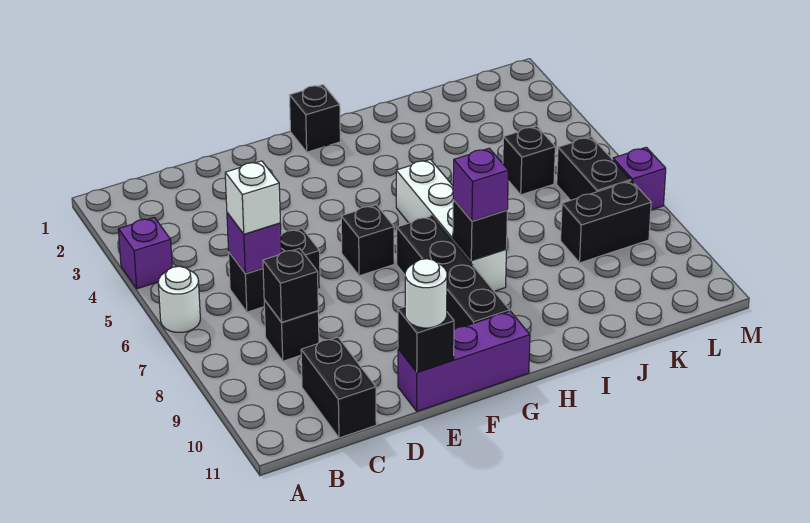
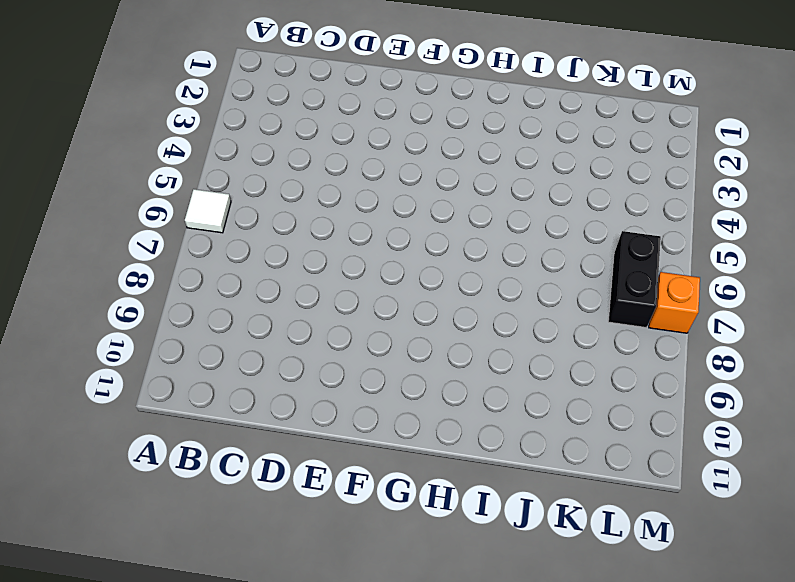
white tile A6 level 1 -> white round brick A6 level 1
orange brick M7 level 1 -> purple brick M7 level 1
none -> purple brick A4 level 1
none -> black brick C6:D6 level 1
none -> black brick C8 level 1

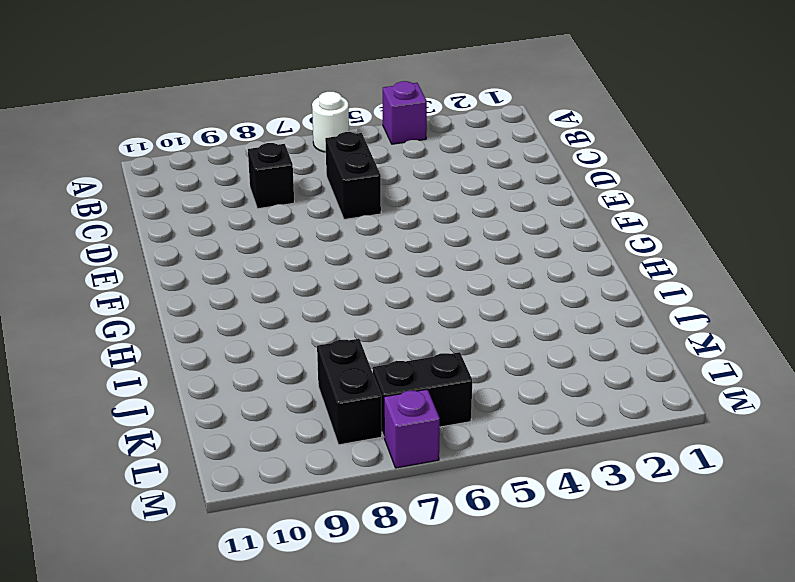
none -> black brick C10:C11 level 1
none -> purple brick E11:G11 level 1
none -> black brick F6 level 1

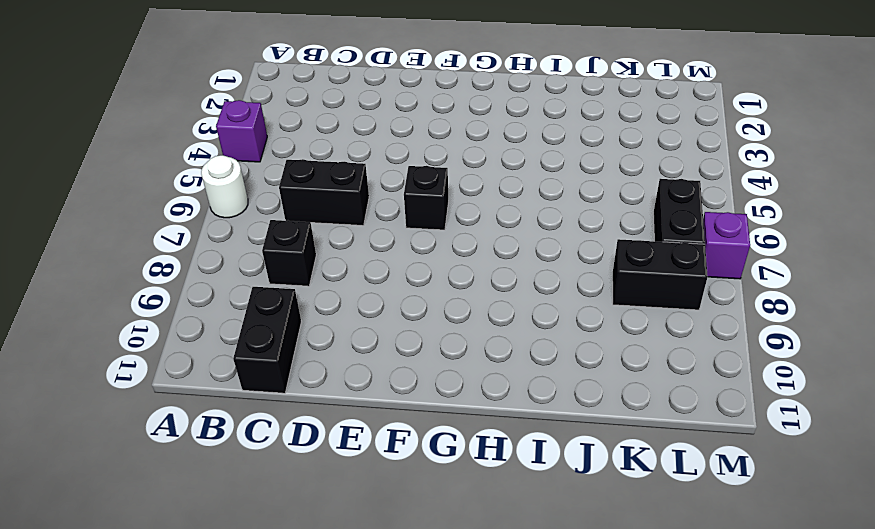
none -> purple brick E11:G11 level 1
none -> black brick G1 level 1
none -> black brick G7:G10 level 1

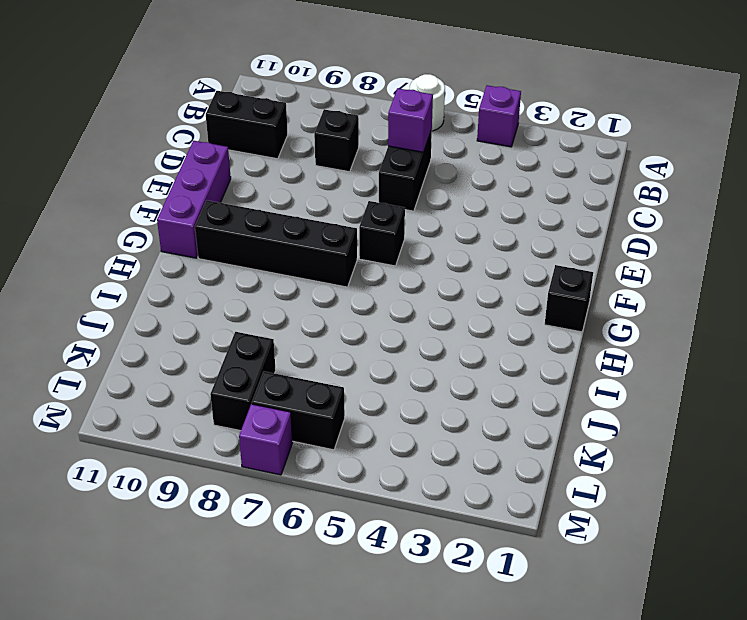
none -> white brick H5:H8 level 1
none -> black brick K5 level 1
none -> black brick C8 level 2

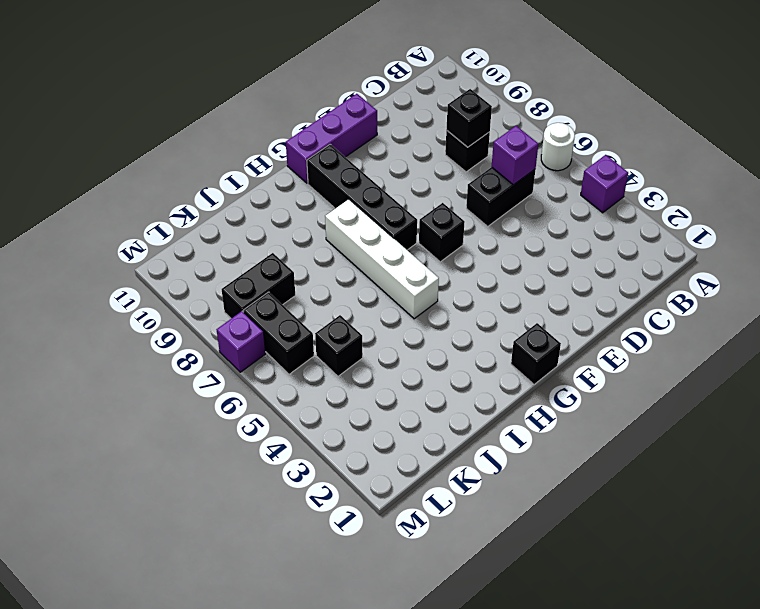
none -> black brick C10:C11 level 1
none -> black brick E11 level 2
none -> black brick H8 level 2

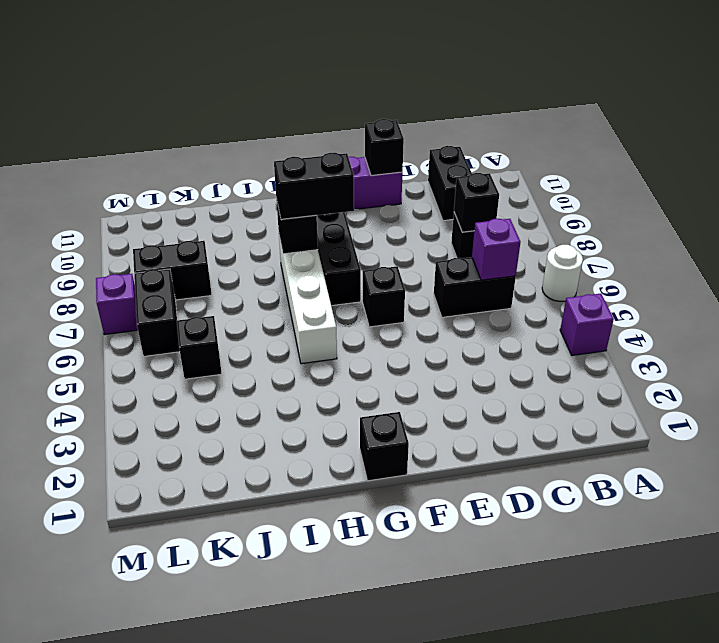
black brick G8:H8 level 3 -> purple brick H8 level 3
none -> white brick C6 level 3
none -> white round brick E11 level 3

